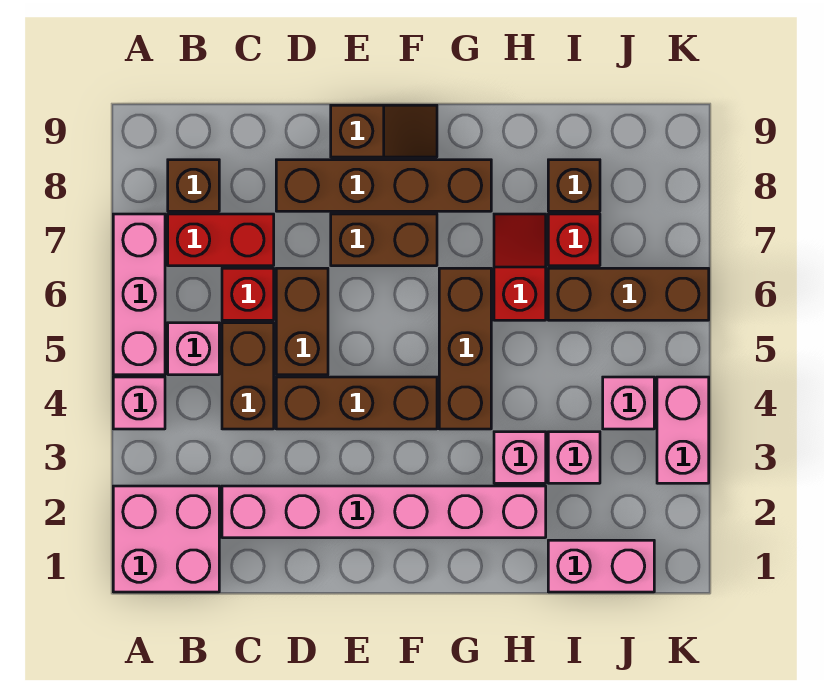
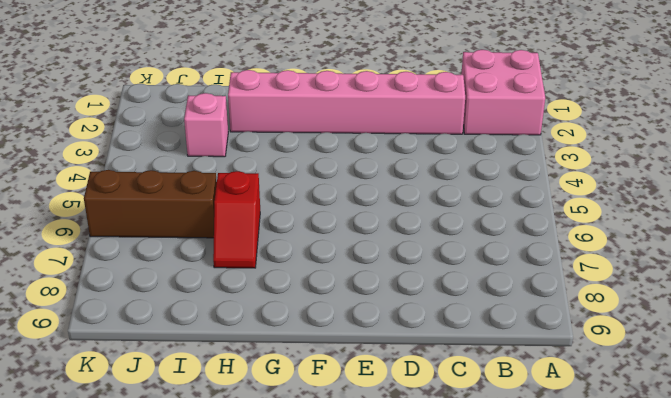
none -> pink brick A4 level 1
none -> pink brick A5:A7 level 1
none -> pink brick B5 level 1

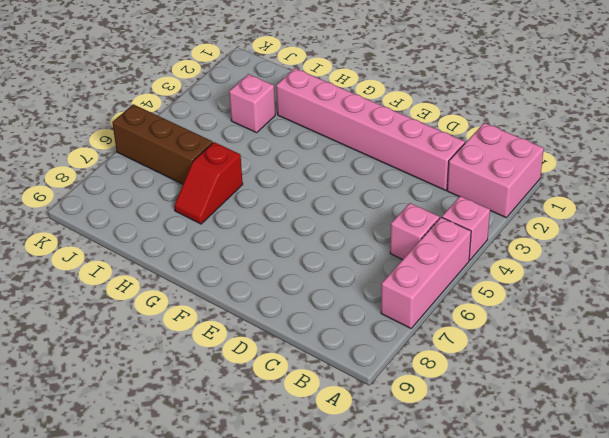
none -> red brick B7:C7 level 1
none -> brown brick B8 level 1
none -> brown brick C4:C5 level 1

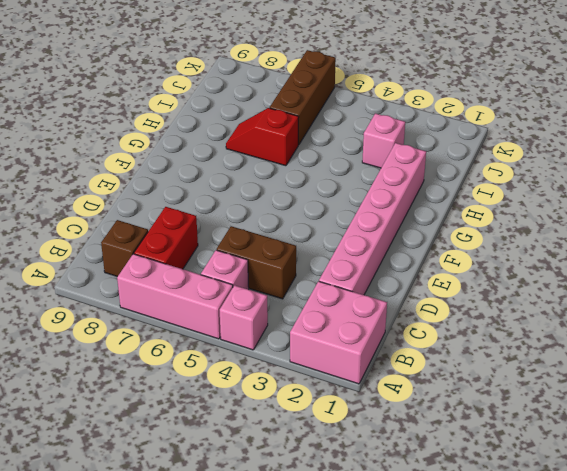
none -> red brick C6 level 1
none -> brown brick D4:F4 level 1
none -> brown brick D5:D6 level 1

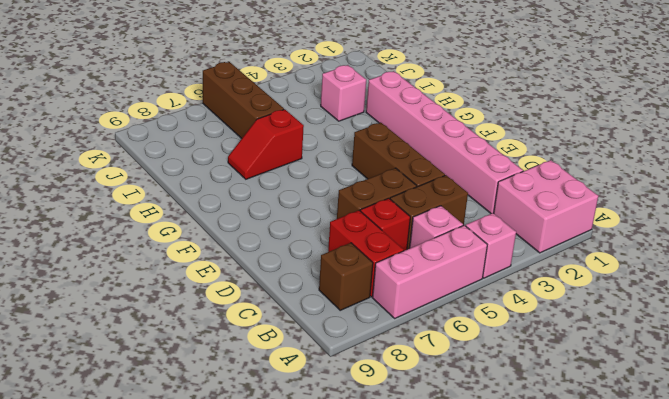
none -> brown brick D8:G8 level 1
none -> brown brick E7:F7 level 1
none -> brown slope E9:F9 level 1 top E

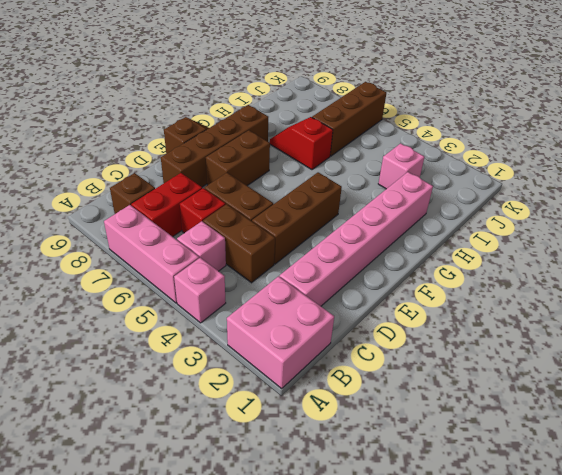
none -> brown brick G4:G6 level 1
none -> pink brick H3 level 1
none -> pink brick I1:J1 level 1

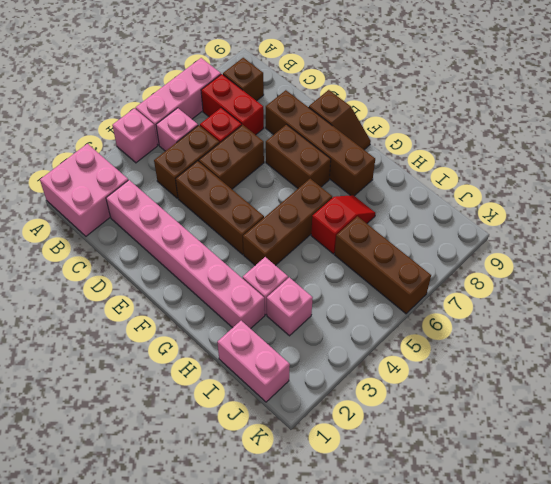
none -> red brick I7 level 1
none -> brown brick I8 level 1
none -> pink brick J4 level 1

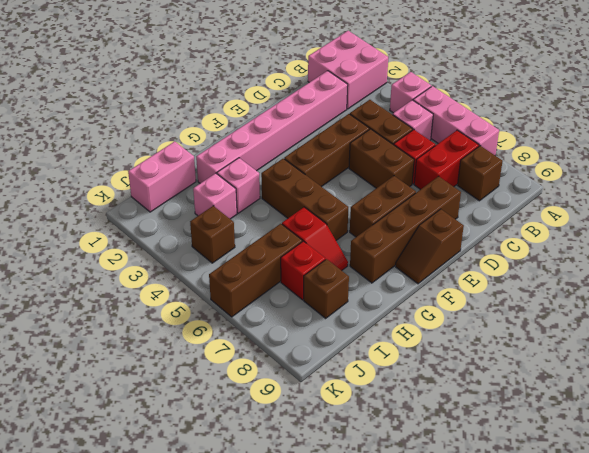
brown brick J4 level 1 -> pink brick J4 level 1
none -> pink brick K3:K4 level 1

